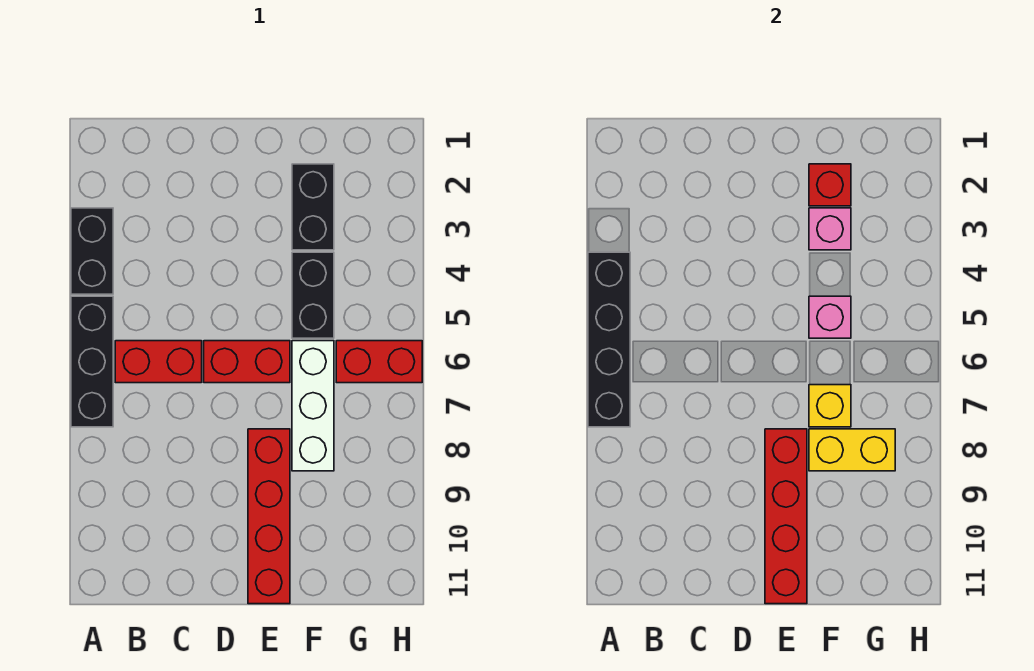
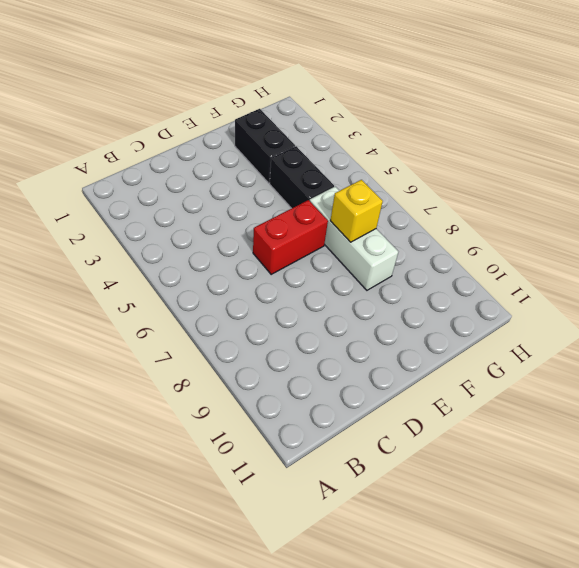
none -> black brick A3:A4 level 1
none -> black brick A5:A7 level 1
none -> red brick B6:C6 level 1

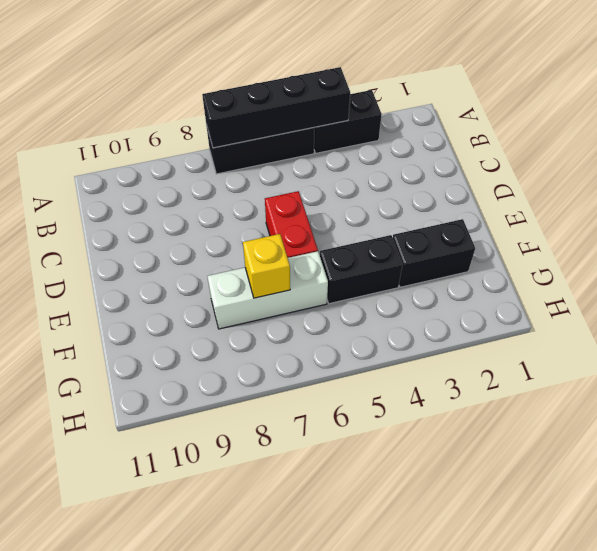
none -> red brick B6:C6 level 1
none -> red brick E8:E11 level 1
none -> red brick G6:H6 level 1

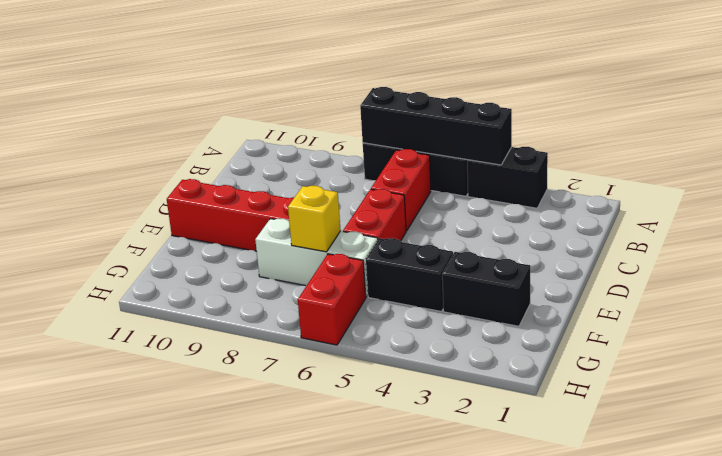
none -> red brick E8:E11 level 2
none -> red brick F2 level 2
none -> pink brick F3 level 2

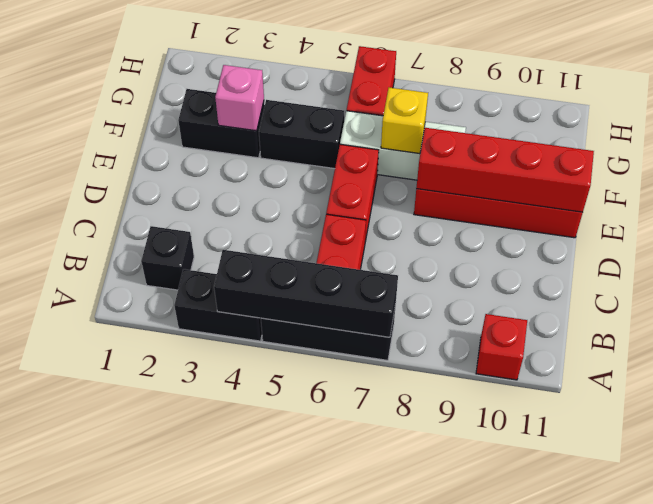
red brick A10 level 1 -> red brick F2 level 2
black brick B2 level 1 -> none
none -> pink brick F5 level 2
none -> yellow brick F8:G8 level 2

